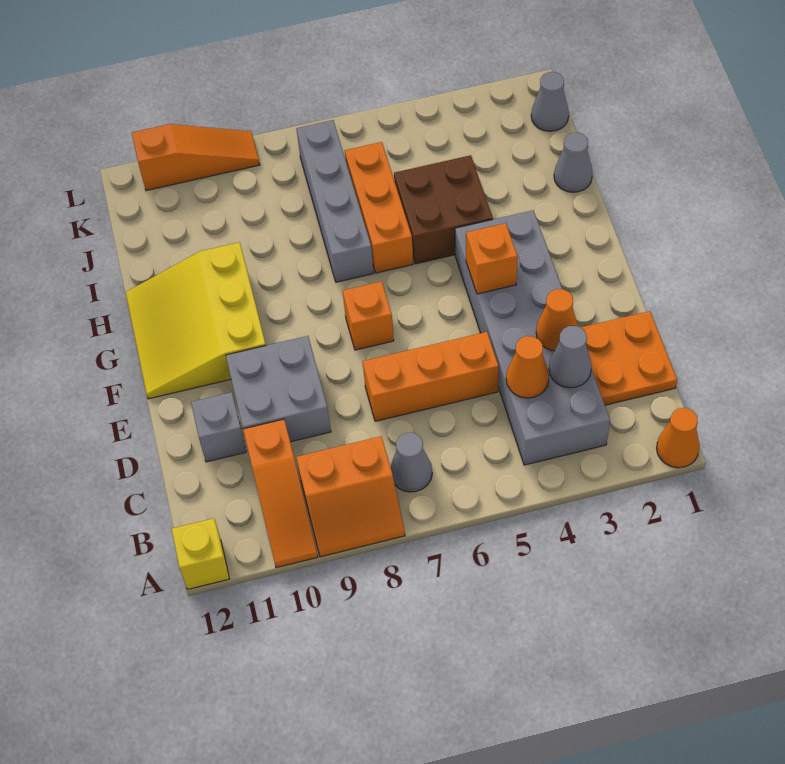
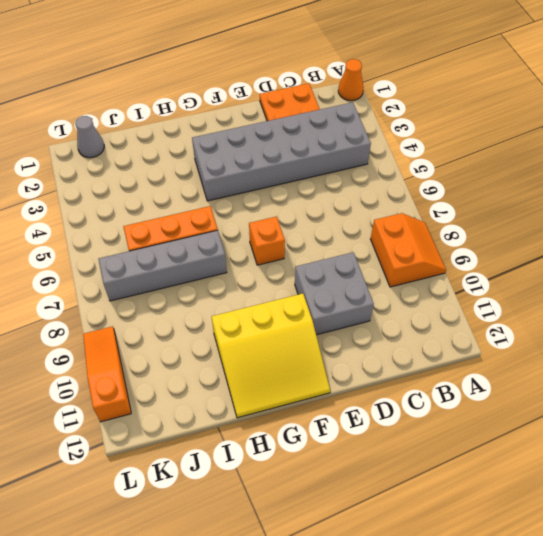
none -> orange slope A10:C10 level 1 top C
none -> yellow brick A12 level 1
none -> grey cone B7 level 1

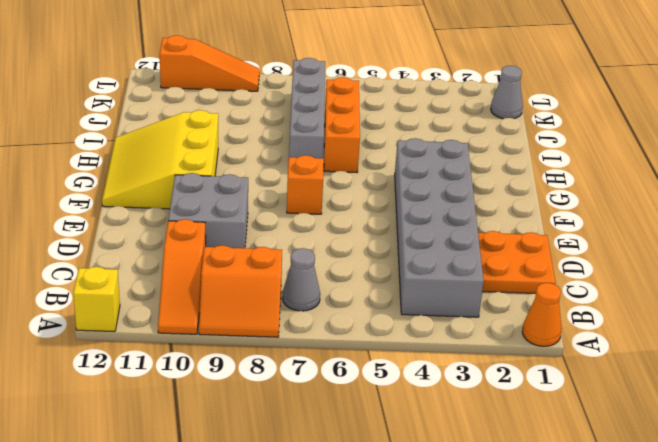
none -> orange brick D5:D7 level 1
none -> grey brick D11 level 1
none -> brown brick H4:I5 level 1

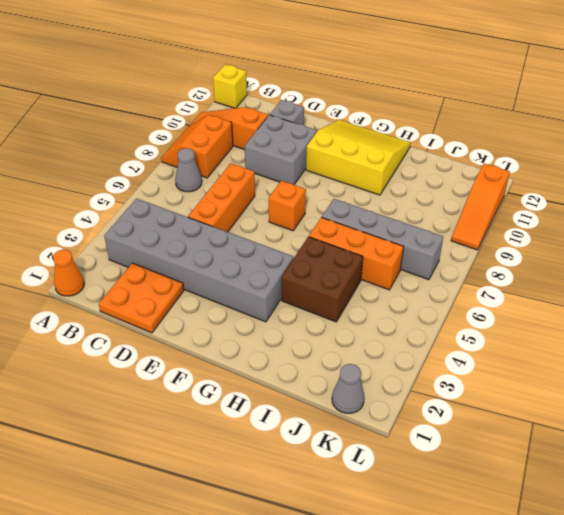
none -> grey cone I1 level 1
none -> grey cone C3 level 2
none -> orange cone C4 level 2

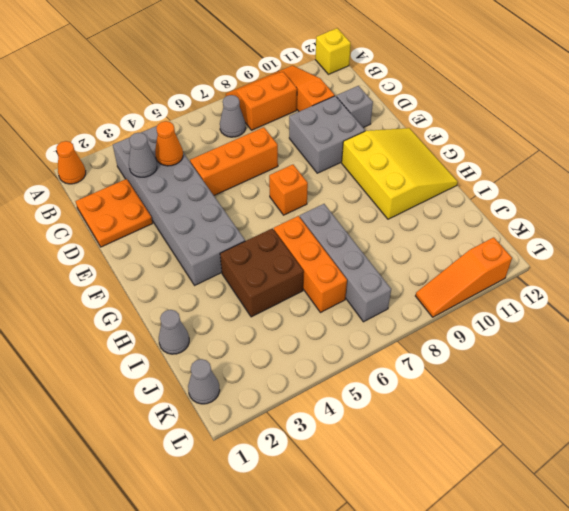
none -> orange cone D3 level 2
none -> orange brick F4 level 2

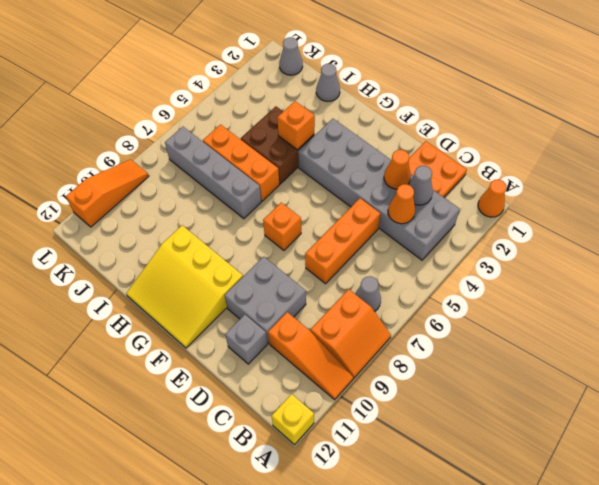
orange brick H4 level 2 -> orange brick F4 level 2

